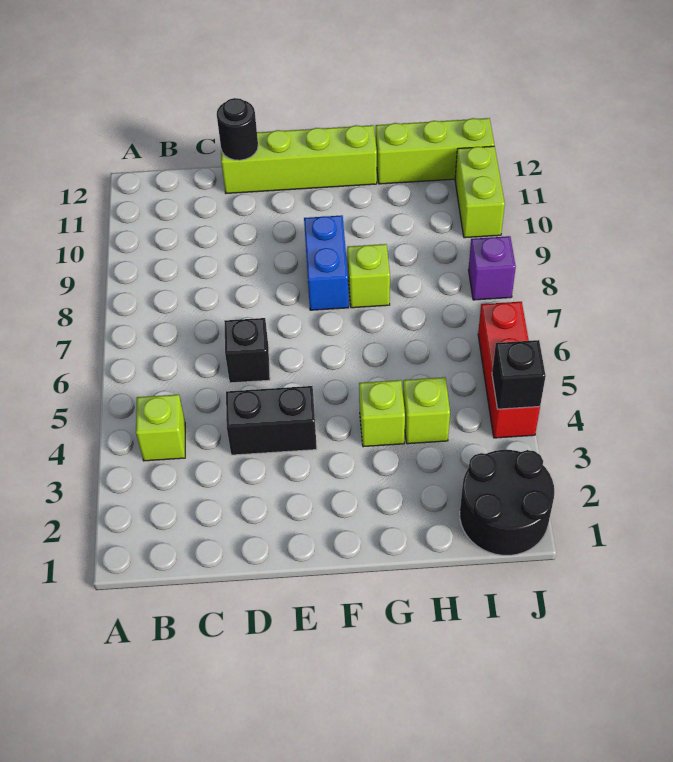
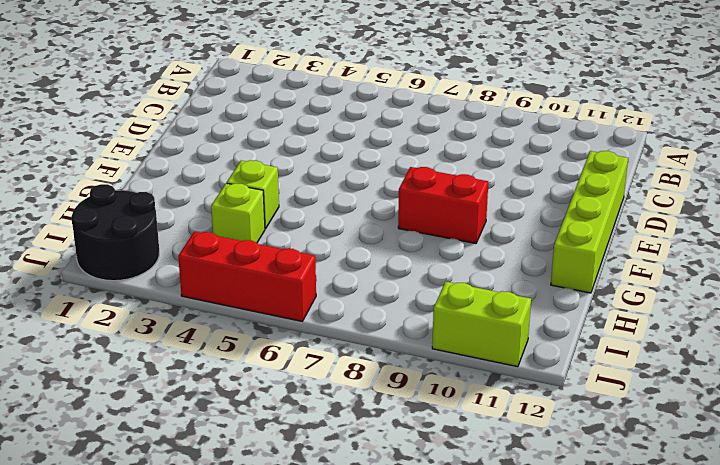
red brick F8:F9 level 1 -> blue brick F8:F9 level 1
none -> lime brick B4 level 1
none -> black brick D4:E4 level 1
none -> black brick D6 level 1

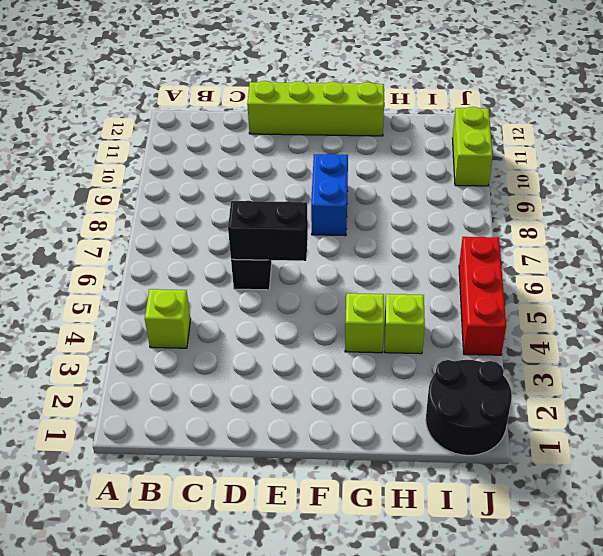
black brick D6:E6 level 2 -> black brick D4:E4 level 1
none -> lime brick G8 level 1
none -> lime brick H12:J12 level 1
none -> purple brick J8 level 1

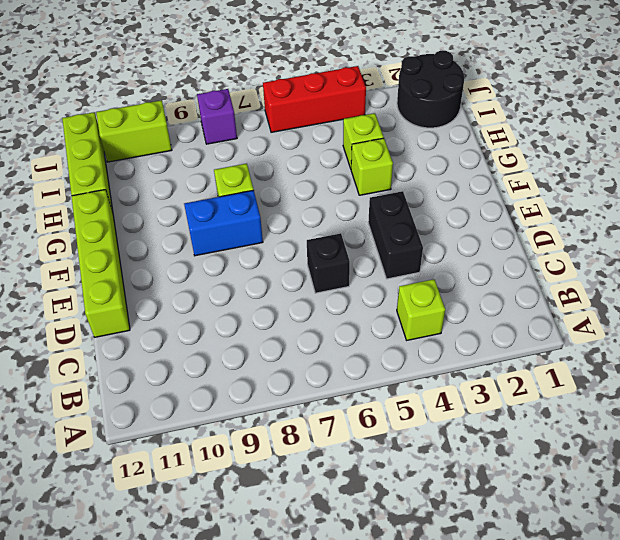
none -> black round brick D12 level 2
none -> black brick J4 level 2

